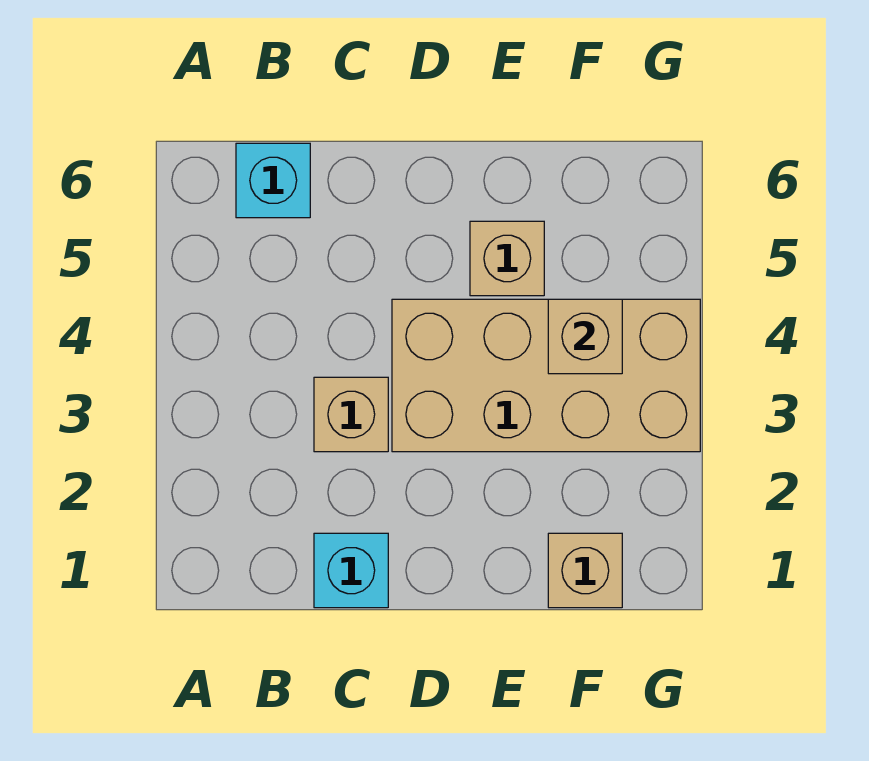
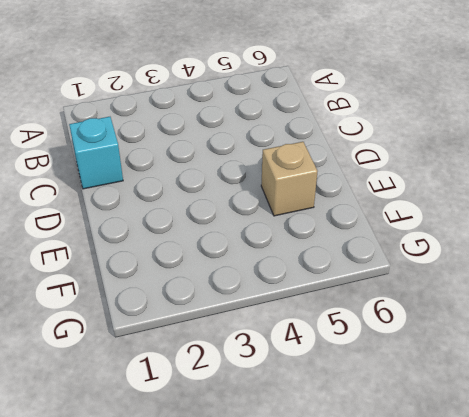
none -> cyan brick B6 level 1
none -> tan brick C3 level 1

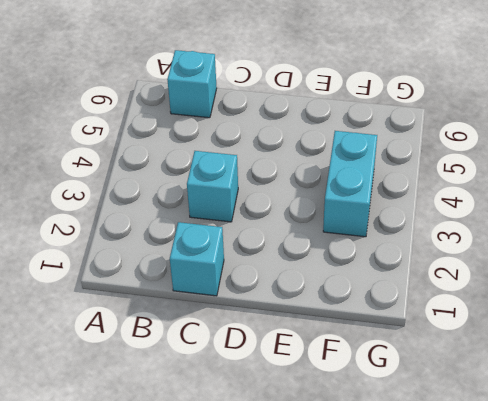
cyan brick C3 level 1 -> tan brick C3 level 1
cyan brick F3:F4 level 1 -> tan brick D3:G4 level 1
none -> tan brick E5 level 1
none -> tan brick F1 level 1

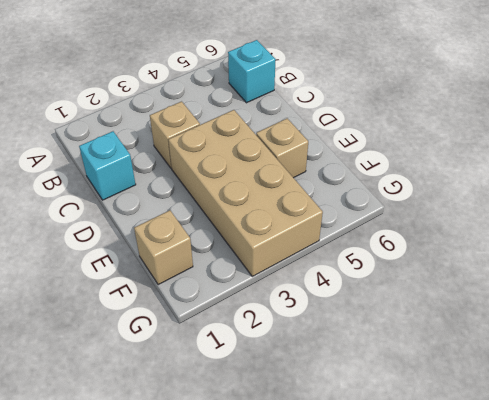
none -> tan brick F4 level 2

